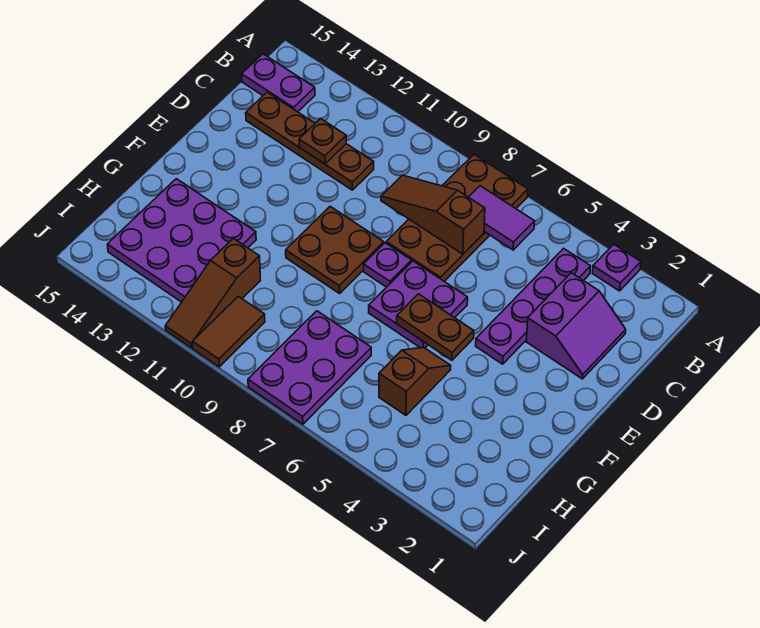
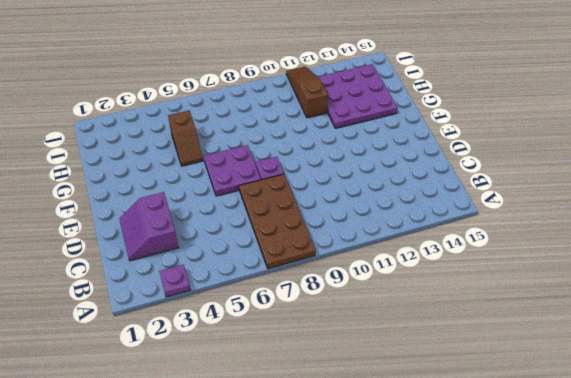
none -> purple plate B4:E4 level 1
none -> purple plate B14:B15 level 1
none -> brown plate C11:C14 level 1

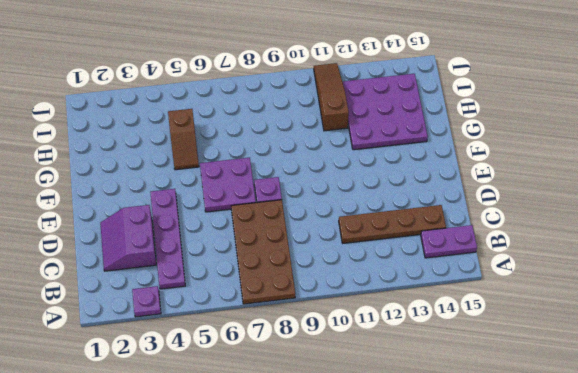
none -> brown plate E9:F10 level 1
none -> purple plate H7:J8 level 1
none -> brown tile I10:J10 level 1

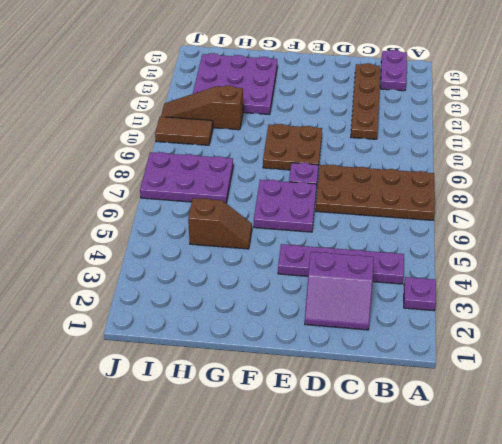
none -> purple tile B6:B7 level 2
none -> brown slope C7:C9 level 2 top 7
none -> brown plate C12 level 2

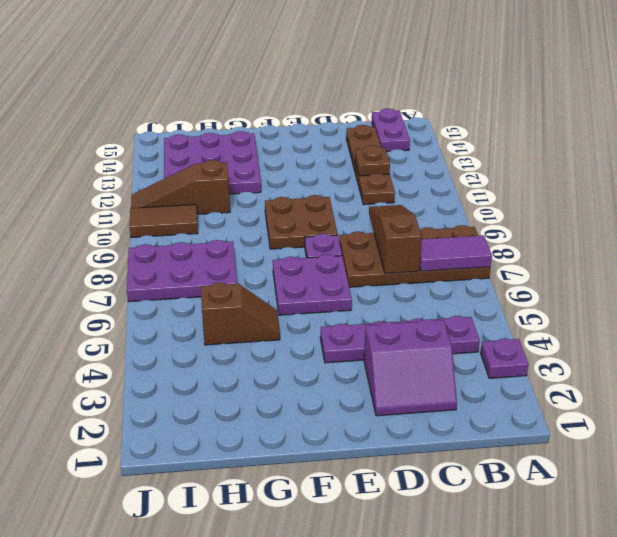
purple tile A7:B7 level 2 -> purple tile B6:B7 level 2
none -> brown plate F5:F6 level 2

